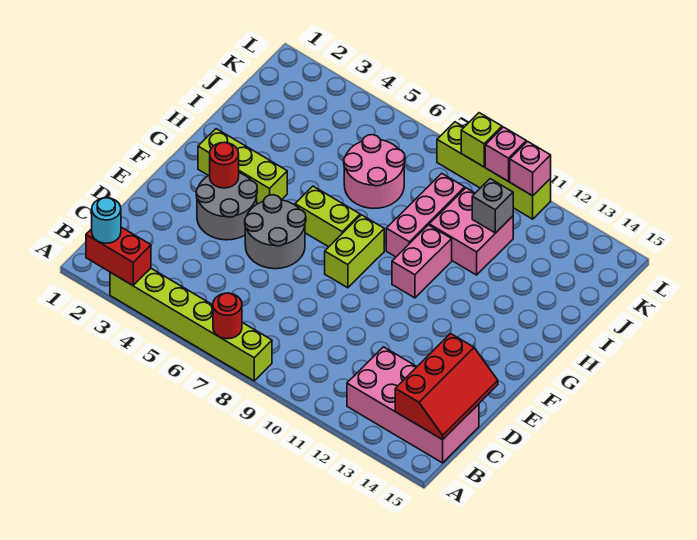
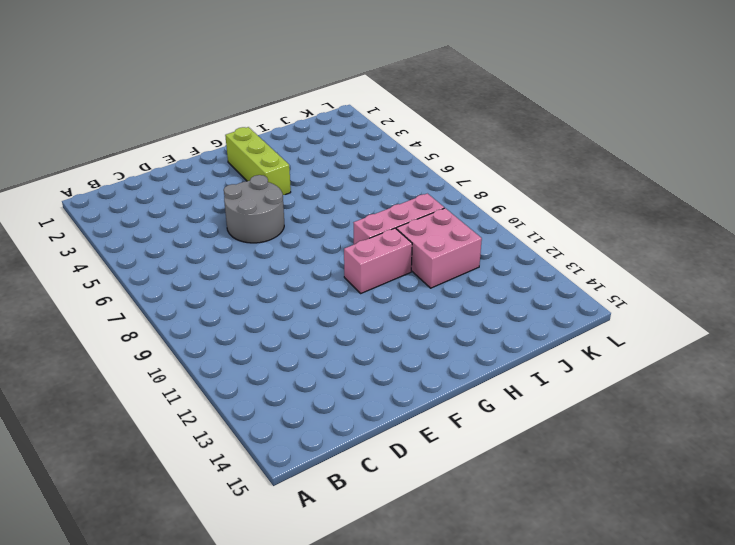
none -> lime brick A3:A8 level 1
none -> pink brick B12:C15 level 1
none -> grey round brick E3:F4 level 1

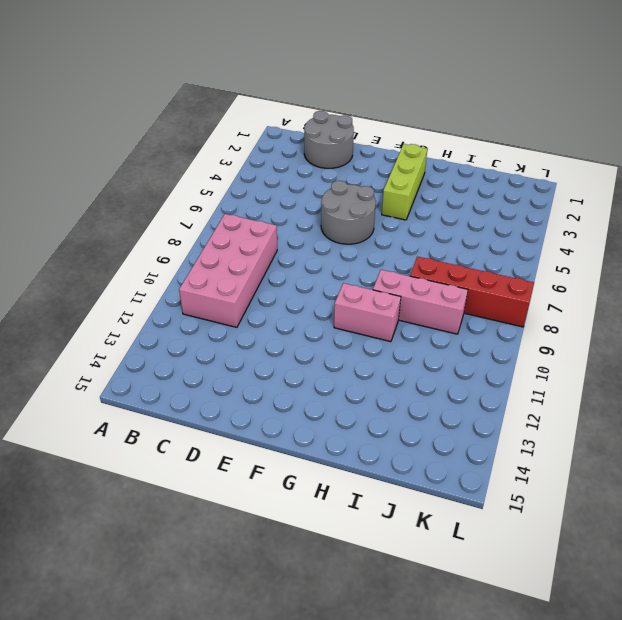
pink brick B8:C11 level 1 -> pink brick B12:C15 level 1
grey round brick C1:D2 level 1 -> grey round brick E3:F4 level 1
red brick I8:L8 level 1 -> lime brick L8:L11 level 1
none -> lime brick A3:A8 level 1
none -> lime brick F8:G8 level 1
none -> lime brick G6:G7 level 1

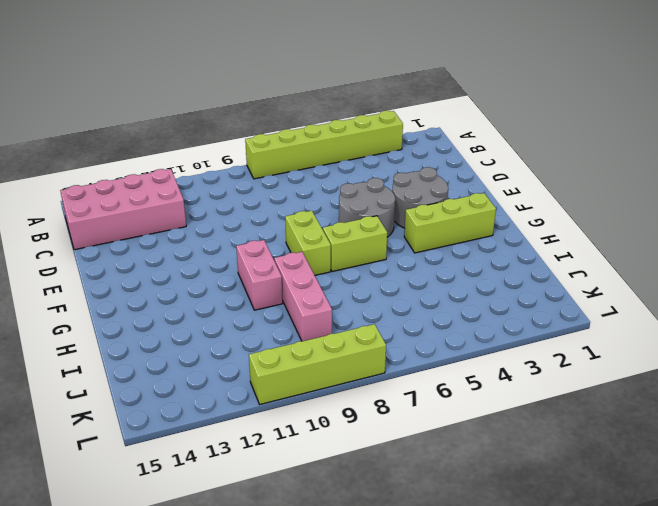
none -> pink round brick I6:J7 level 1
none -> pink brick I10:J11 level 1
none -> red brick A2:A3 level 2

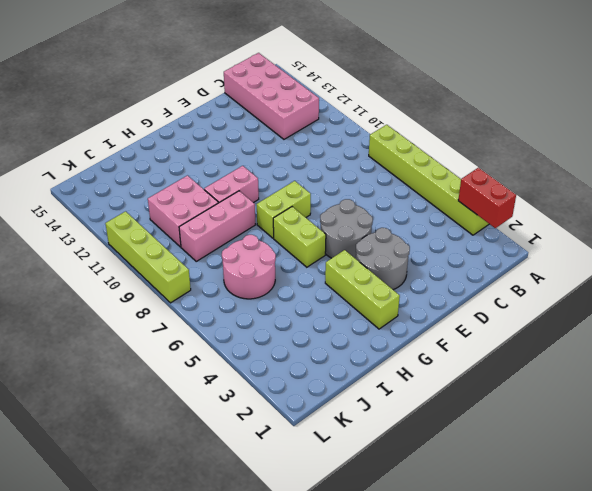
none -> red round brick A7 level 2
none -> red slope B14:D15 level 2 top 14
none -> red round brick F3 level 2

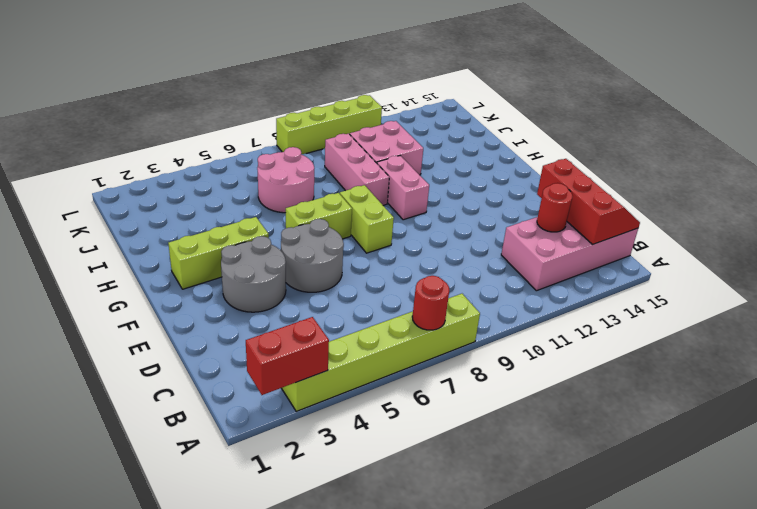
red round brick C13 level 2 -> red round brick F3 level 2
none -> grey brick J11 level 2
none -> lime brick L9 level 2
none -> pink brick L10 level 2

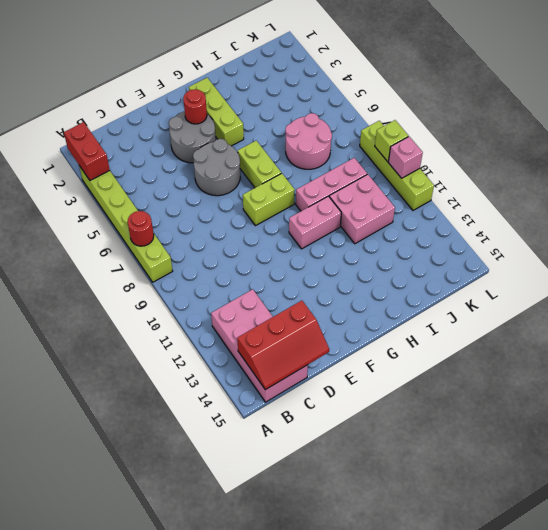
none -> grey brick J11 level 2
none -> pink brick L11 level 2
none -> cyan round brick A2 level 3

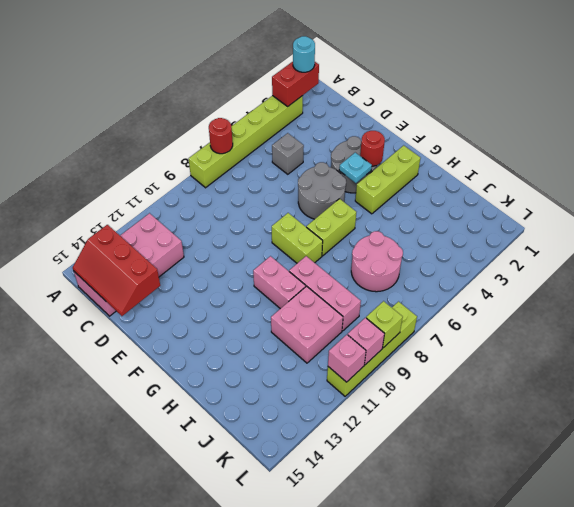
grey brick C5 level 1 -> grey brick J11 level 2
cyan plate F4 level 2 -> none

